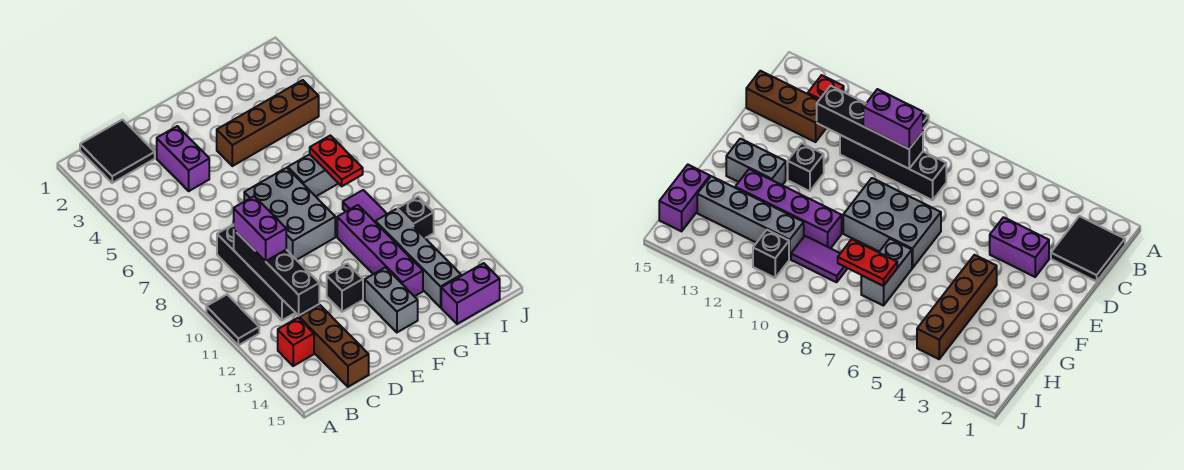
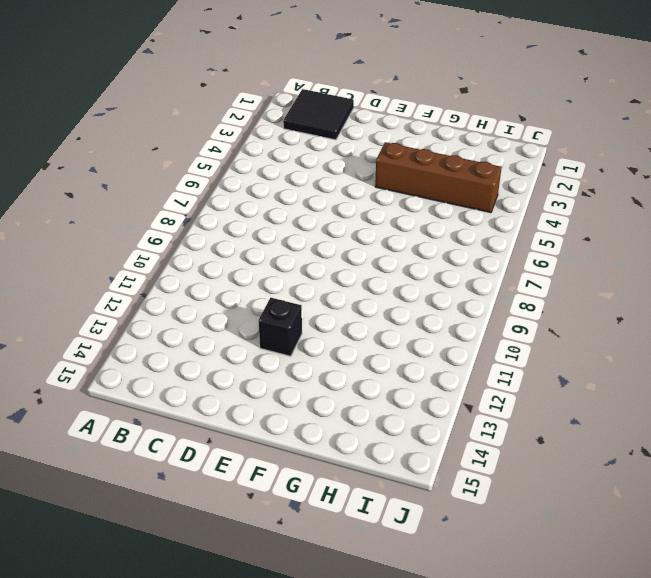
none -> black tile A10:A11 level 1
none -> red brick B13 level 1
none -> black brick C8:C11 level 1

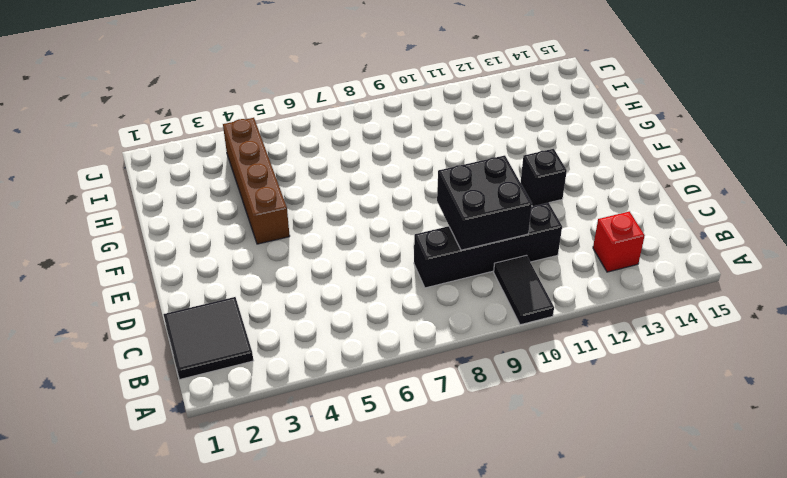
black tile A10:B10 level 1 -> black tile A10:A11 level 1
black brick C9:D10 level 2 -> black brick C9:C12 level 2
none -> brown brick C13:C15 level 1
none -> purple brick D3:D4 level 1
none -> grey brick E7:F9 level 1

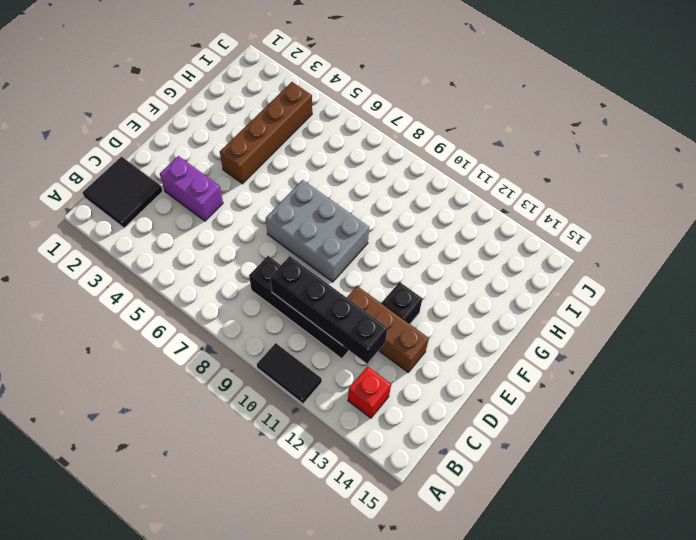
brown brick D11:D13 level 1 -> brown brick C13:C15 level 1
none -> grey brick F13:F14 level 1
none -> grey brick G7:H7 level 1
none -> purple brick G10:G13 level 1

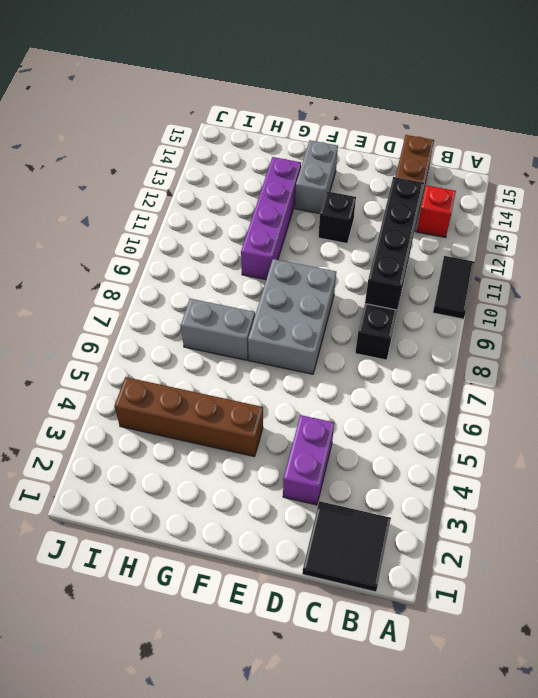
none -> purple tile H9:H10 level 1
none -> grey brick H11:H14 level 1
none -> purple brick H15:I15 level 1

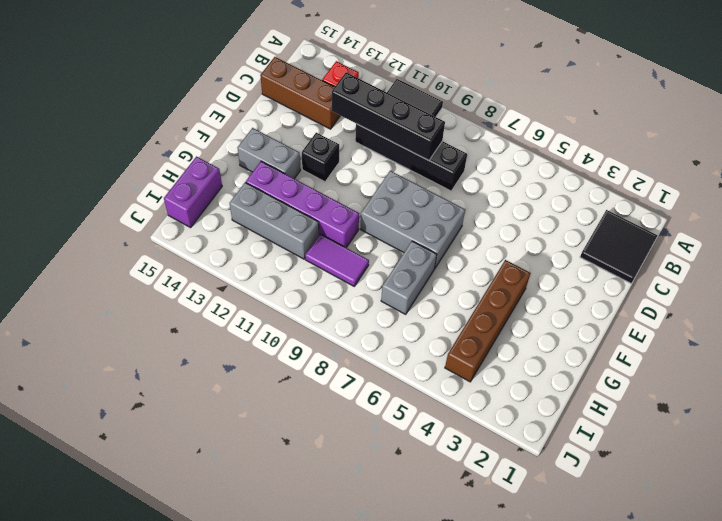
grey brick H11:H13 level 1 -> grey brick H11:H14 level 1
none -> purple brick D3:D4 level 1
none -> black brick I11 level 1
none -> red plate H7:H8 level 2

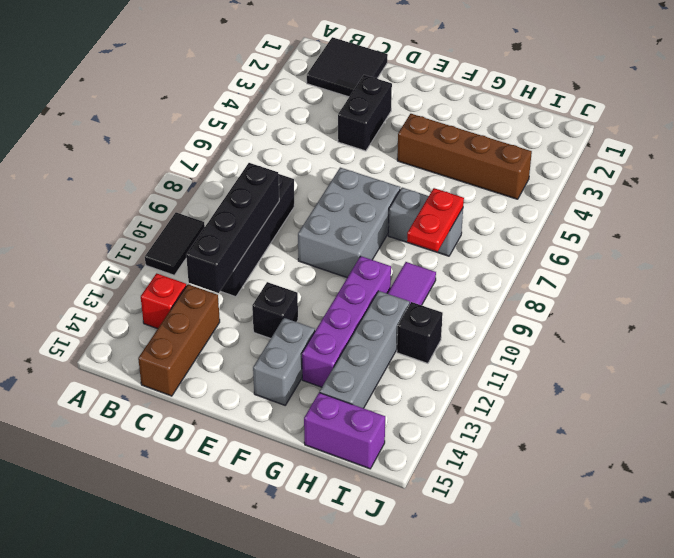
black brick D3:D4 level 1 -> purple brick D3:D4 level 1
none -> purple brick C9:C10 level 3

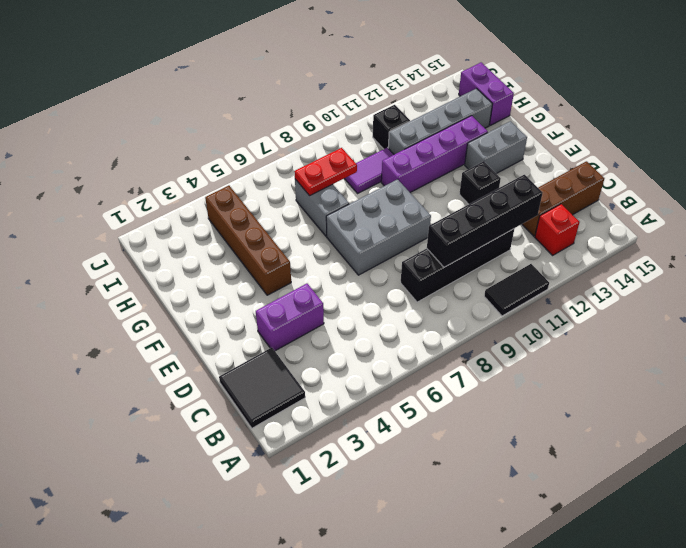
none -> purple brick C9:C10 level 3

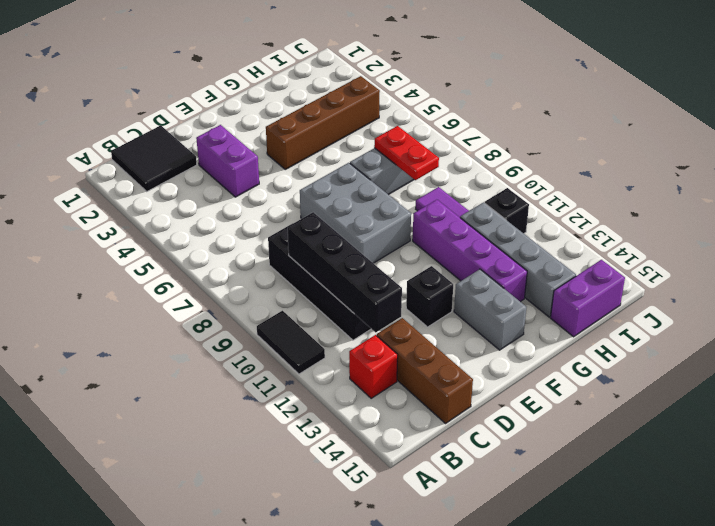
none -> purple brick C9:C10 level 3

